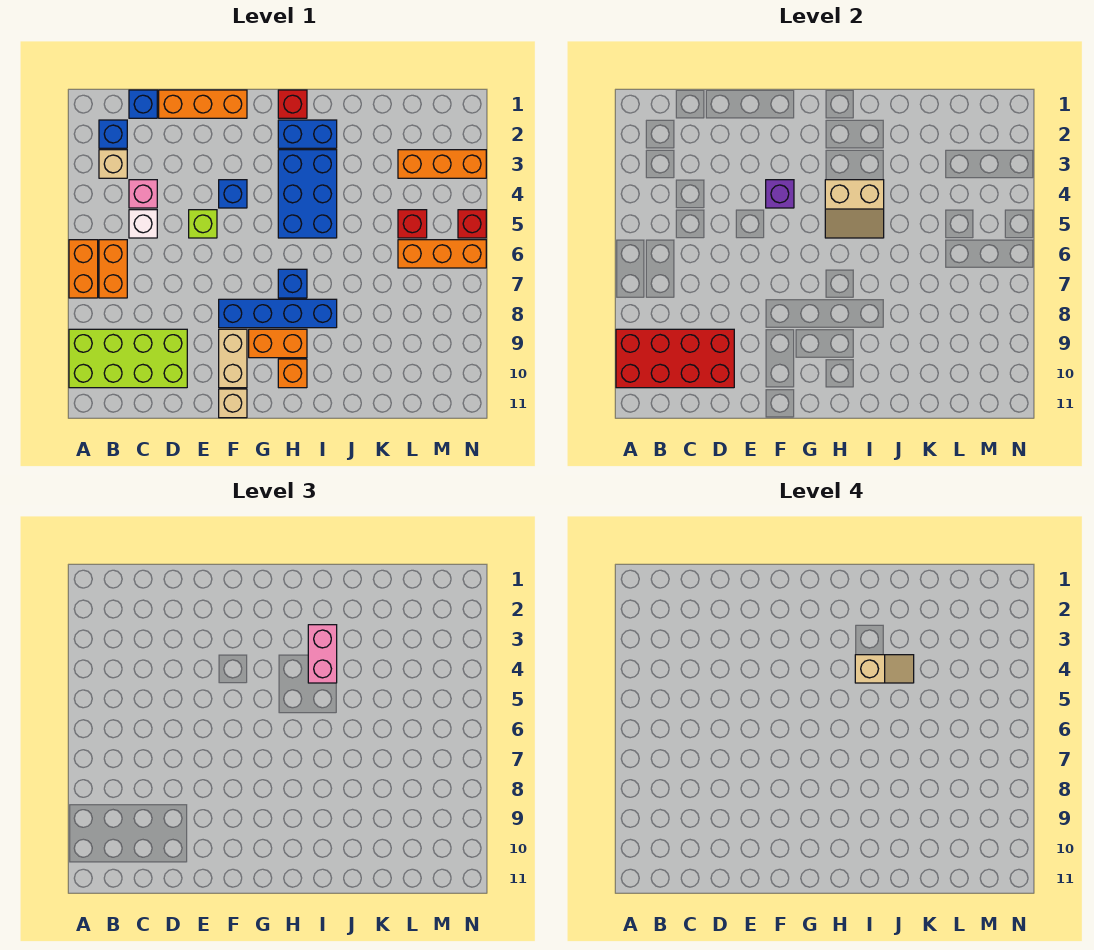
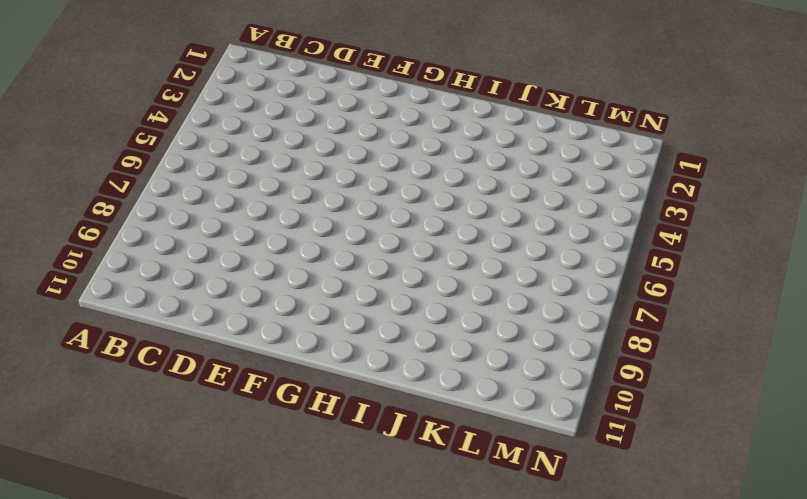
none -> orange brick A6:A7 level 1
none -> lime brick A9:D10 level 1
none -> blue brick B2 level 1

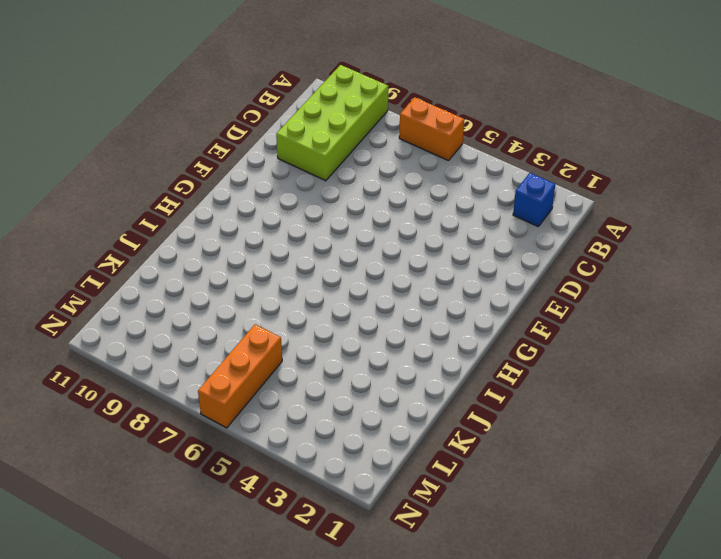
none -> tan brick B3 level 1
none -> orange brick B6:B7 level 1
none -> blue brick C1 level 1

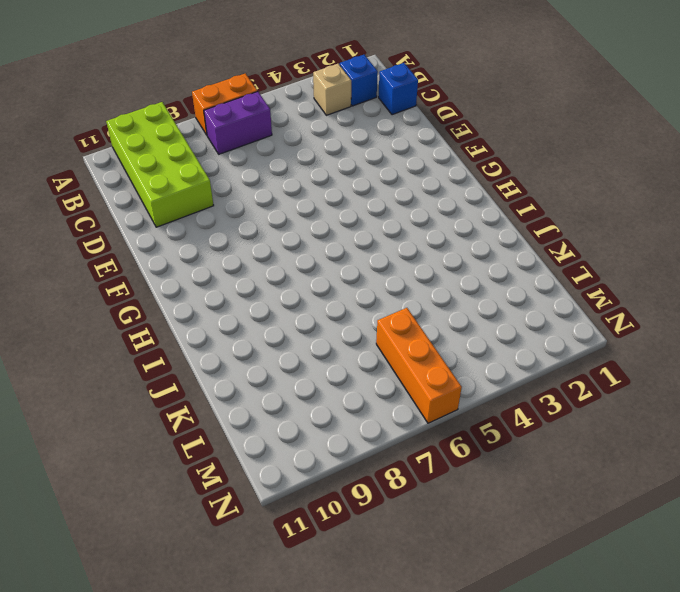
purple brick B6:B7 level 1 -> orange brick B6:B7 level 1
none -> pink brick C4 level 1
none -> white brick C5 level 1
none -> orange brick D1:F1 level 1

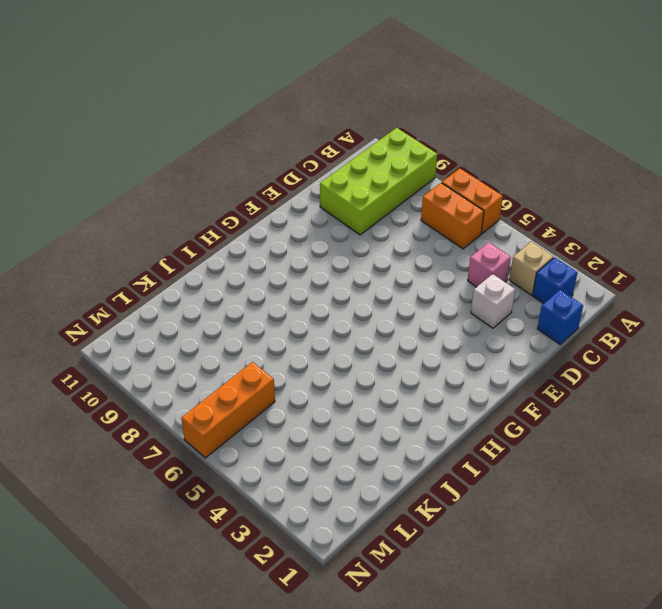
white brick D3 level 1 -> white brick C5 level 1
none -> orange brick D1:F1 level 1
none -> lime brick E5 level 1
none -> blue brick F4 level 1

